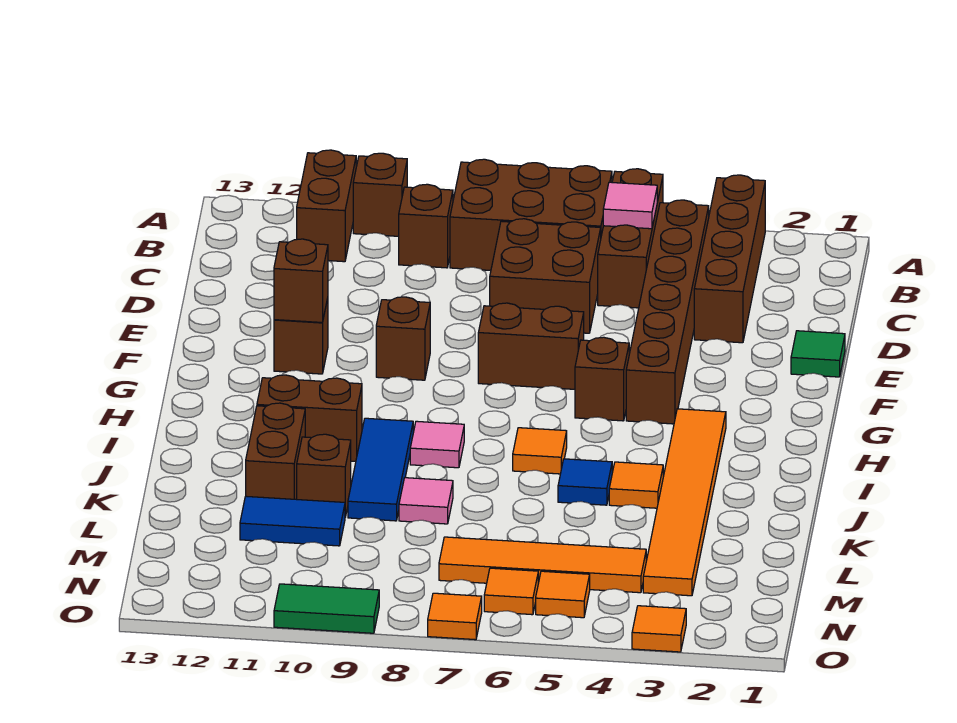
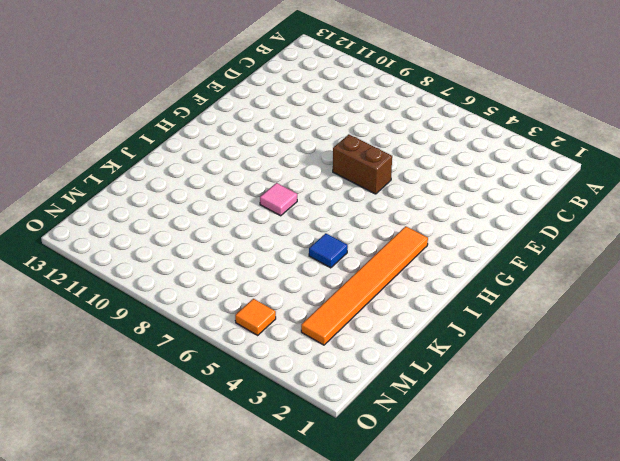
none -> brown brick A3:D3 level 1
none -> brown brick A5:C5 level 1
none -> brown brick A6:B8 level 1
none -> brown brick A10 level 1

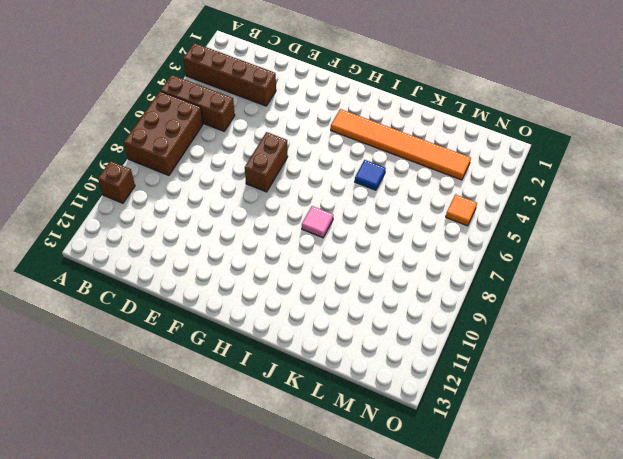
none -> brown brick A11:B11 level 1
none -> brown brick B4:G4 level 1
none -> brown brick B9 level 1
none -> brown brick C6:D7 level 1

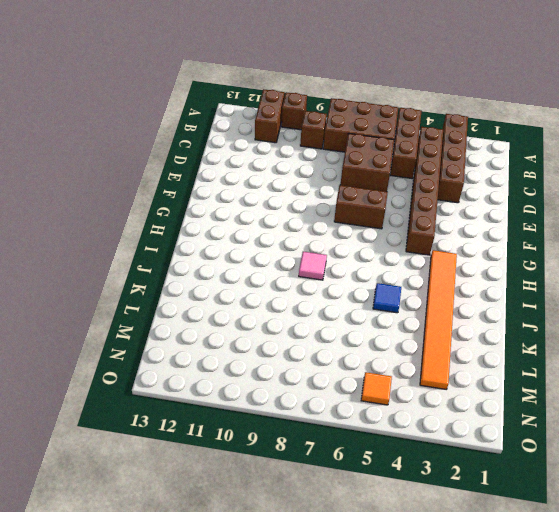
none -> green tile E1 level 1
none -> brown brick F9 level 1
none -> brown brick F11 level 1
none -> brown brick G5 level 1

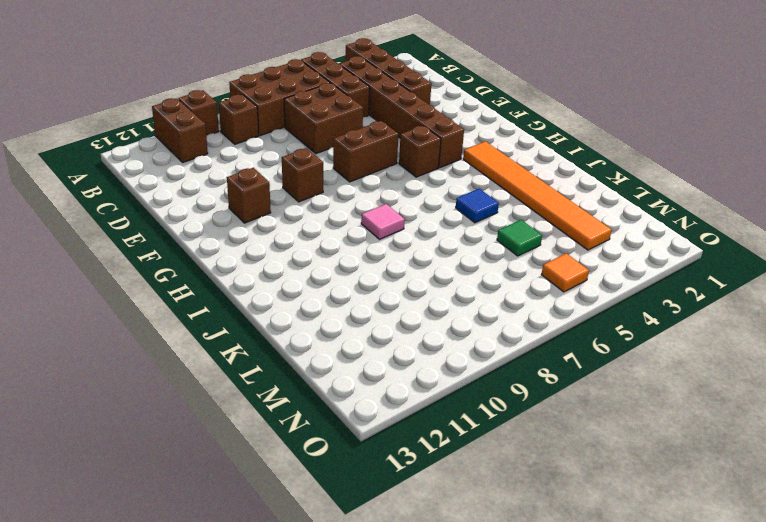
green tile L5 level 1 -> green tile E1 level 1
none -> orange tile I6 level 1
none -> blue tile I9:K9 level 1
none -> brown brick I10:I11 level 1
none -> orange tile J4 level 1

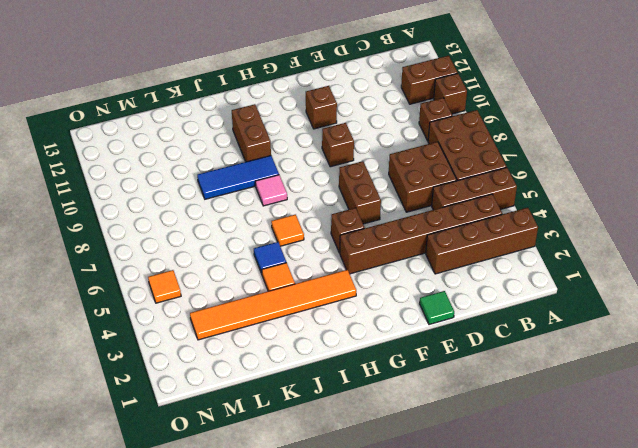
none -> brown brick J11:K11 level 1
none -> pink tile K8 level 1
none -> brown brick K10 level 1
none -> blue tile L10:L11 level 1

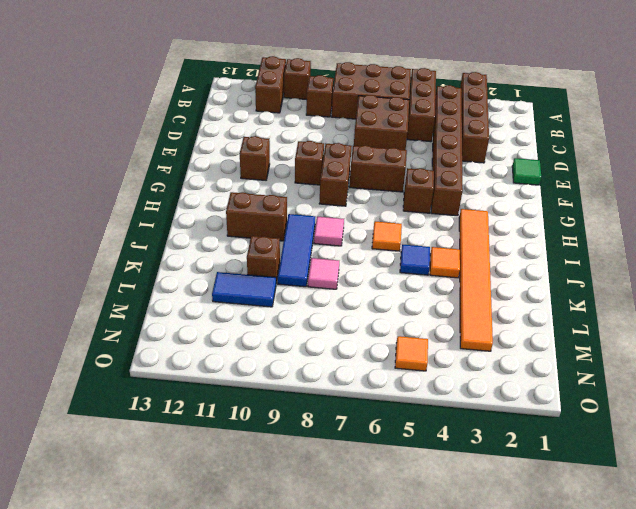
brown brick F8:G8 level 1 -> brown brick J11:K11 level 1
none -> orange tile M4:M7 level 1
none -> orange tile N6 level 1
none -> orange tile O3 level 1
none -> orange tile O7 level 1

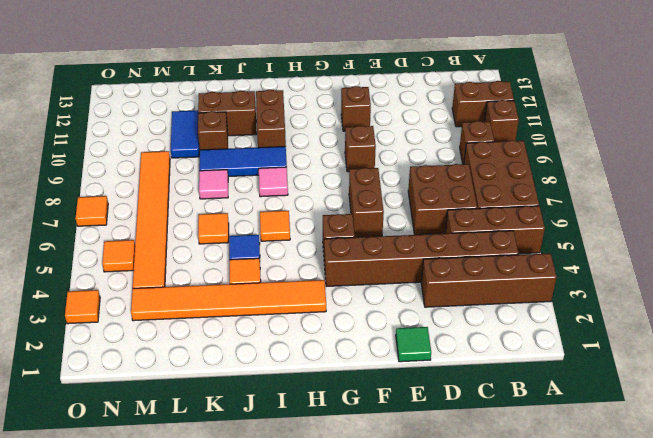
orange tile K6 level 1 -> orange tile N6 level 1
orange tile M4:M9 level 1 -> orange tile M4:M7 level 1
none -> green tile O9:O10 level 1
none -> pink tile B5 level 2
none -> brown brick F11 level 2

